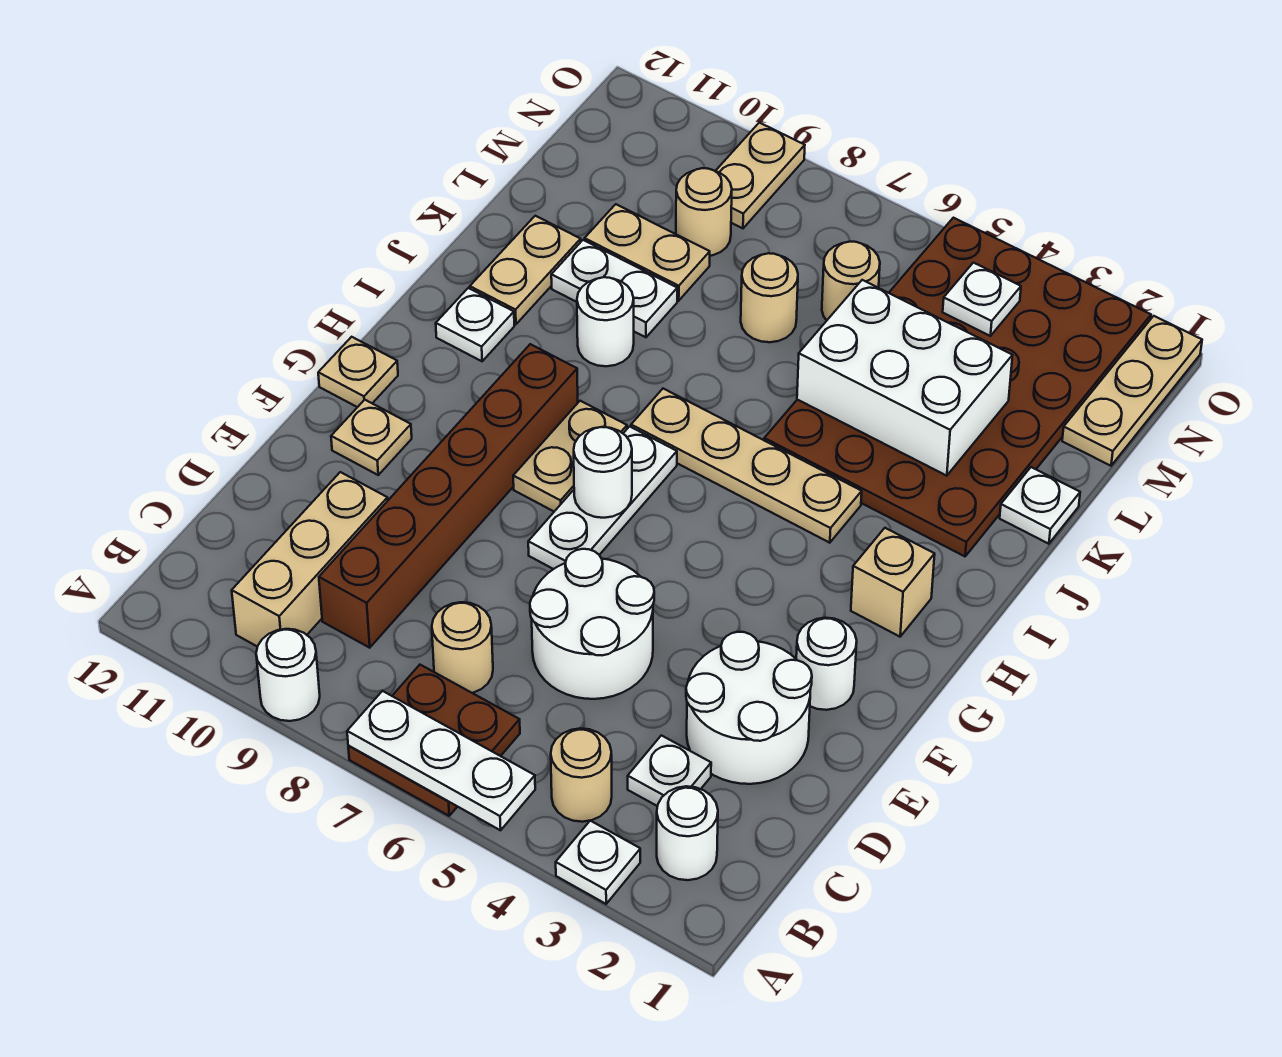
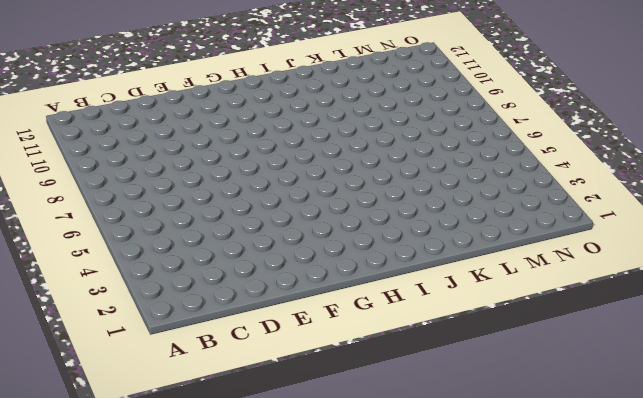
none -> white plate A3 level 1
none -> brown plate A6:B7 level 1
none -> white round brick A9 level 1
none -> white round brick B2 level 1

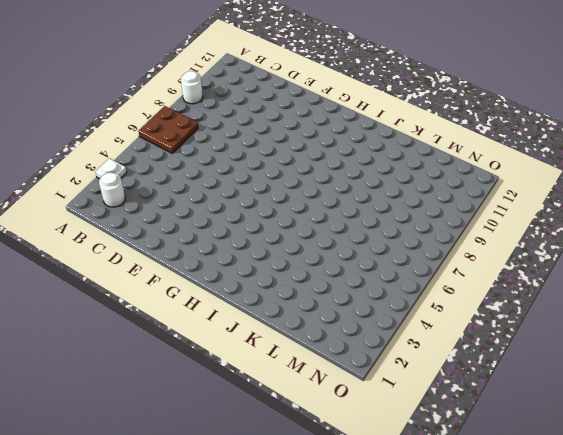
none -> tan round brick B4 level 1
none -> tan brick B10:D10 level 1
none -> white plate C3 level 1
none -> tan round brick C7 level 1

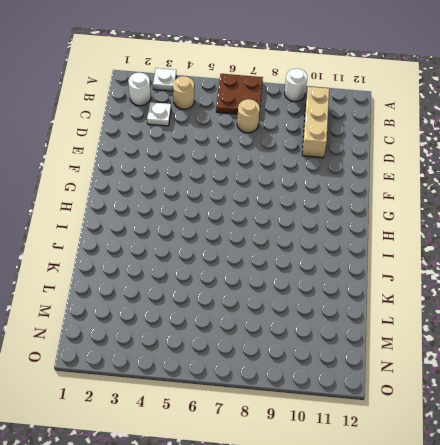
none -> brown brick C9:H9 level 1
none -> white round brick D2:E3 level 1
none -> white round brick D5:E6 level 1
none -> white round brick F2 level 1

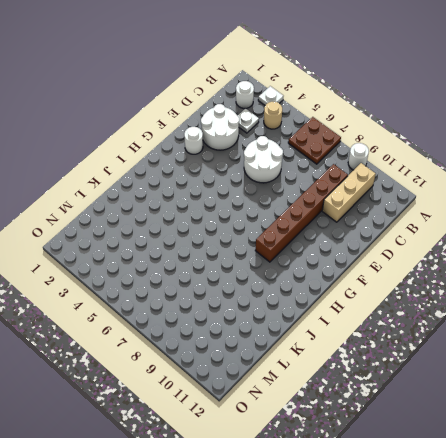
none -> tan round brick C7 level 1
none -> white plate F7:H7 level 1
none -> tan plate F11 level 1
none -> tan plate G8:H8 level 1

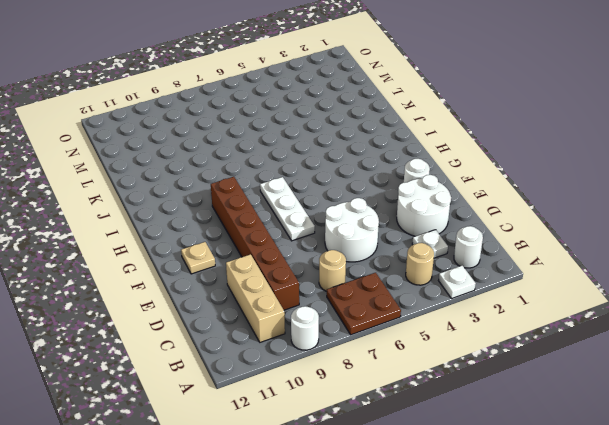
none -> tan plate G8:H8 level 1
none -> tan plate G12 level 1
none -> tan brick H2 level 1
none -> tan plate I4:I7 level 1

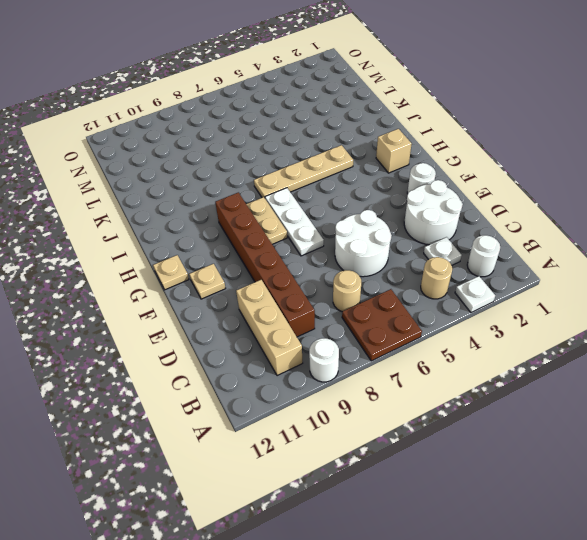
none -> white plate I11 level 1
none -> brown plate J2:O5 level 1
none -> white round brick J9 level 1
none -> tan plate J11:K11 level 1

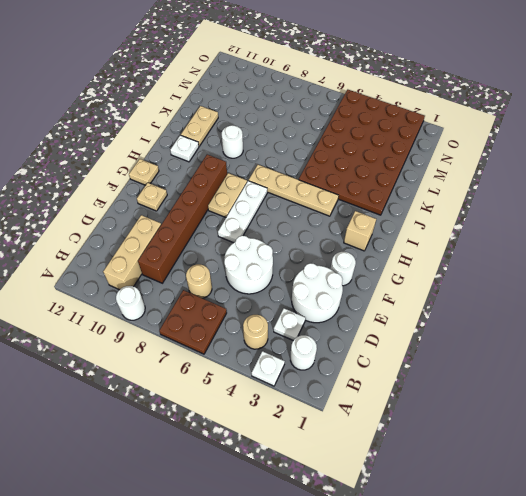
none -> white plate K1 level 1
none -> white plate K9:K10 level 1
none -> tan round brick L7 level 1
none -> tan plate L9:L10 level 1

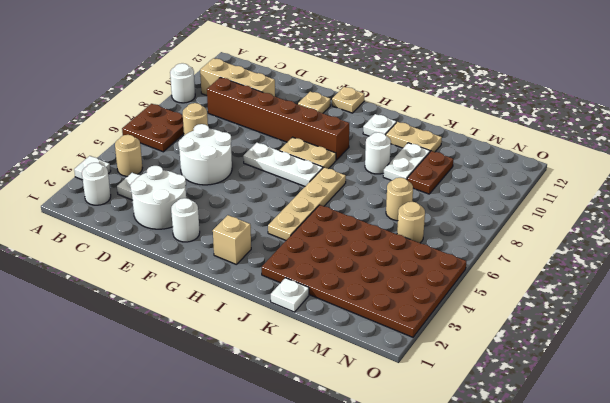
brown plate L9:L10 level 1 -> tan plate L9:L10 level 1
none -> tan plate M1:O1 level 1
none -> tan round brick M9 level 1
none -> tan plate N9:O9 level 1
none -> white plate A5:A7 level 2

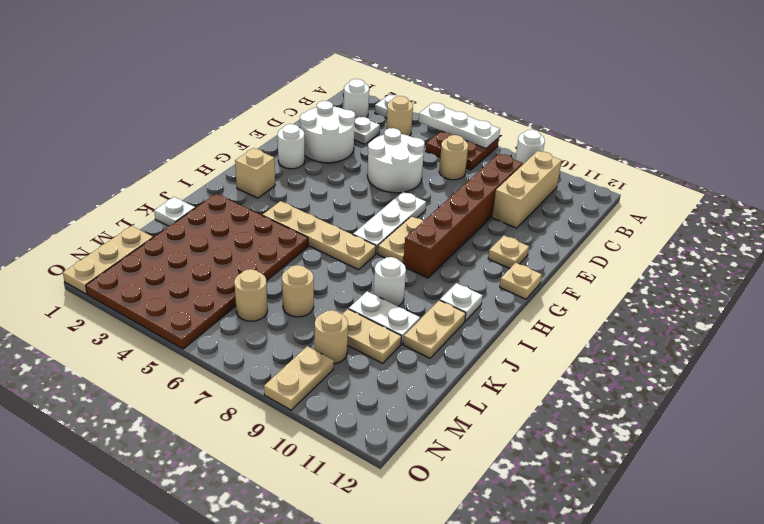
none -> white round brick G7 level 2
none -> white brick K3:L5 level 2
none -> white plate N4 level 2

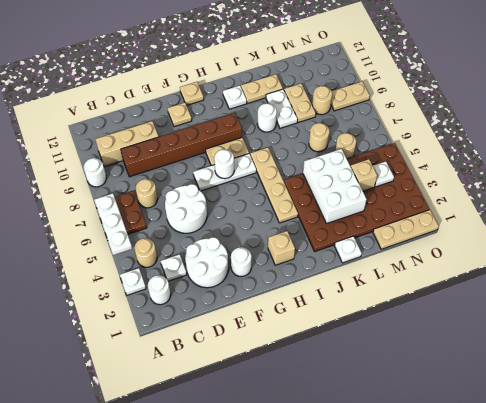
tan brick M4 level 2 -> none

